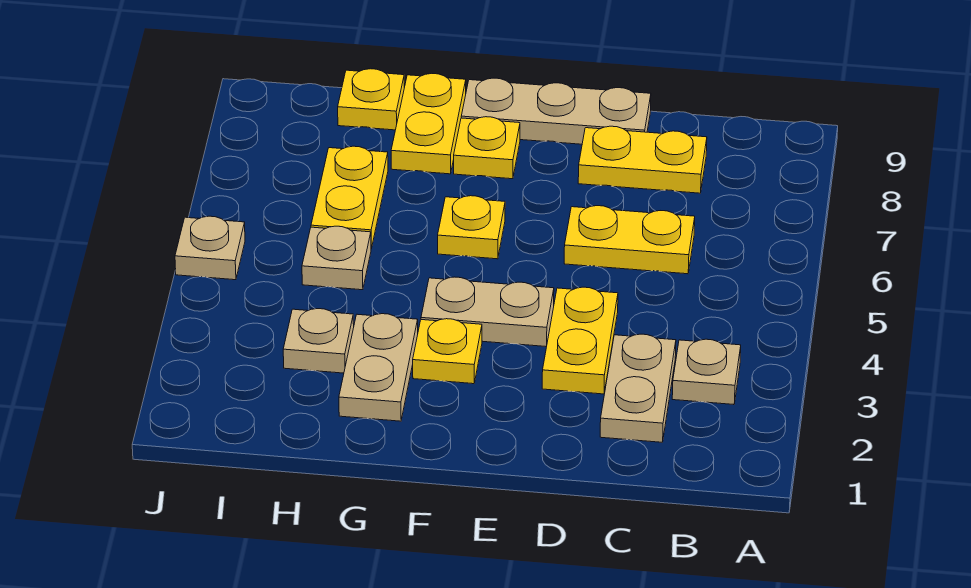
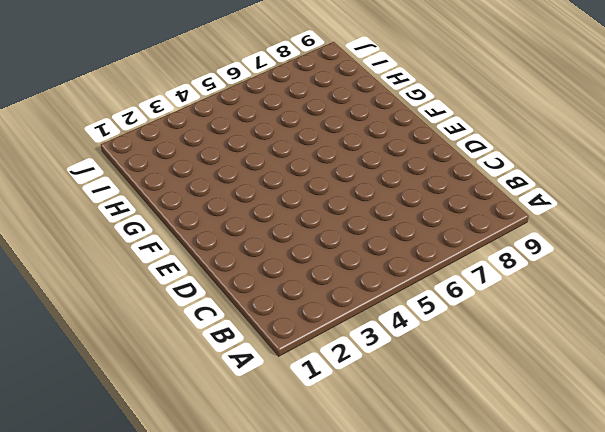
none -> tan plate B3 level 1
none -> tan plate C2:C3 level 1
none -> yellow plate C6:D6 level 1

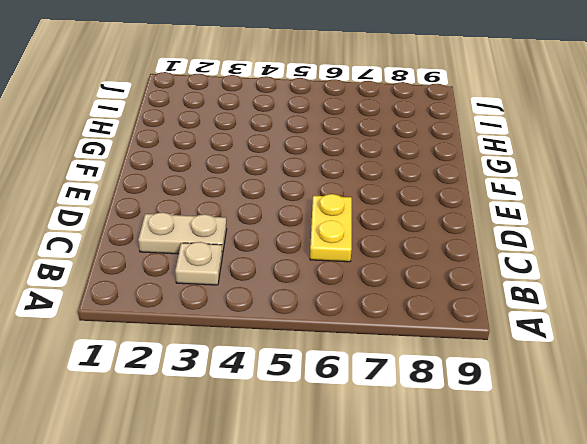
none -> yellow plate C8:D8 level 1
none -> yellow plate D3:D4 level 1
none -> tan plate D9:F9 level 1

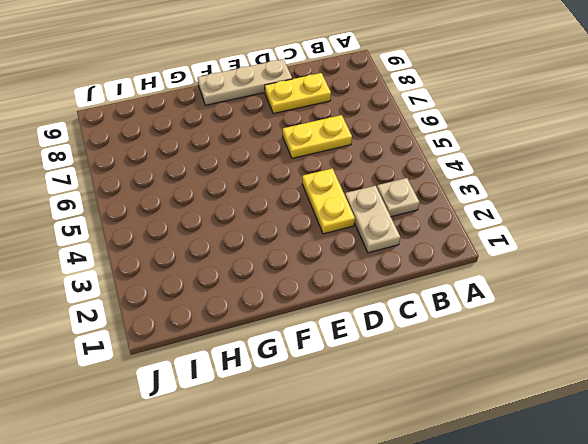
none -> tan plate E4:F4 level 1
none -> yellow plate F3 level 1
none -> yellow plate F6 level 1

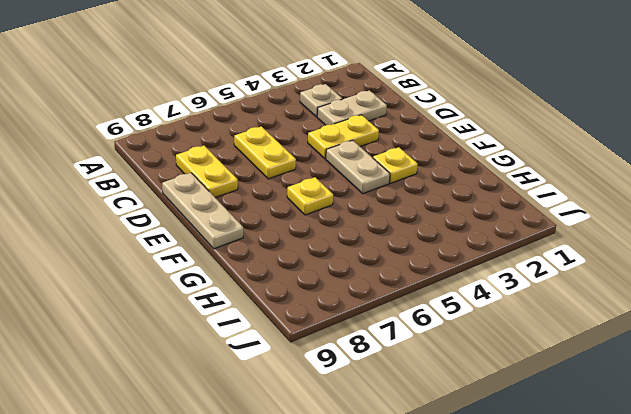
none -> yellow plate F8 level 1
none -> tan plate G2:G3 level 1
none -> yellow plate G8:G9 level 1

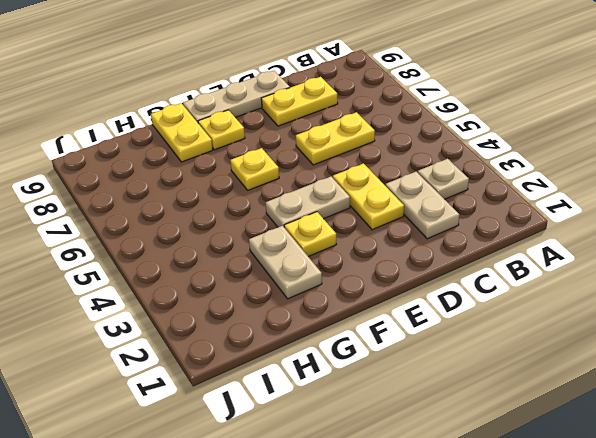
none -> tan plate H3 level 1
none -> tan plate H5 level 1
none -> yellow plate H6:H7 level 1

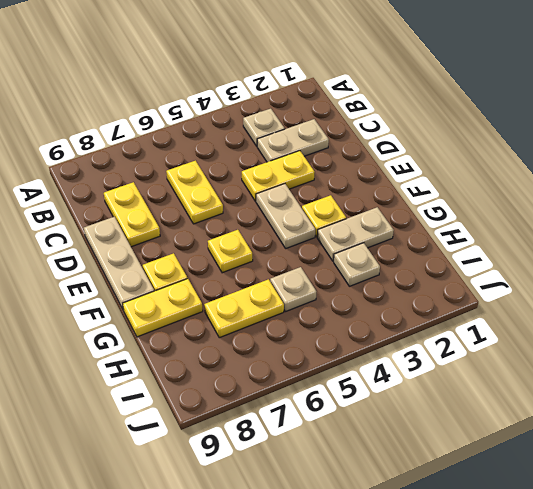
none -> yellow plate H9 level 1
none -> tan plate J5 level 1

